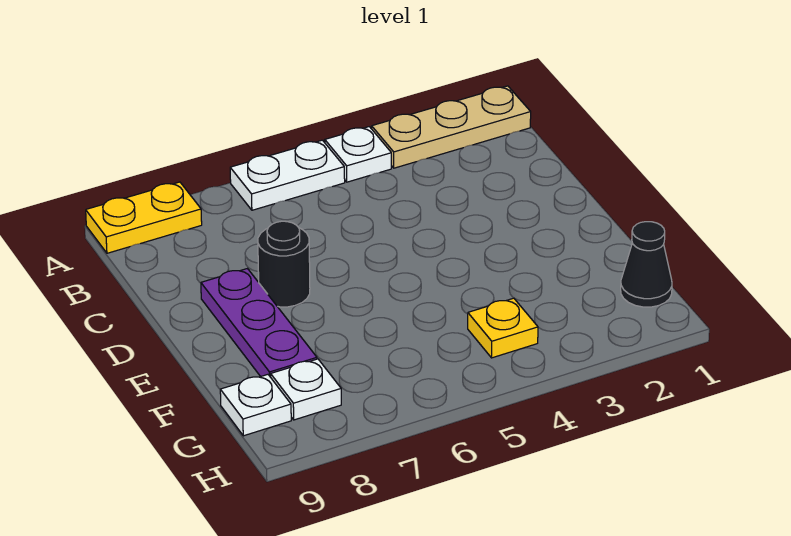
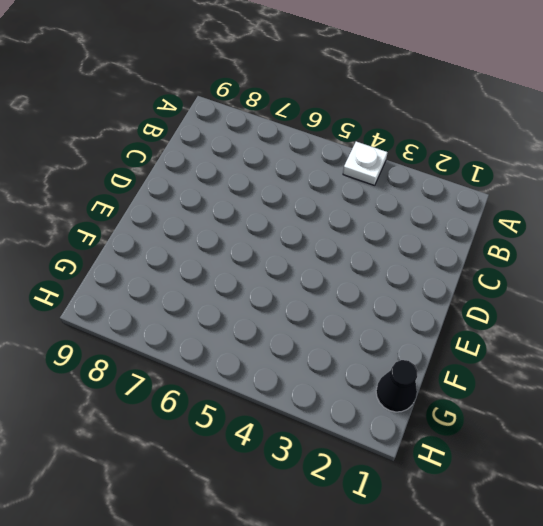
none -> tan plate A1:A3 level 1
none -> white plate A5:A6 level 1

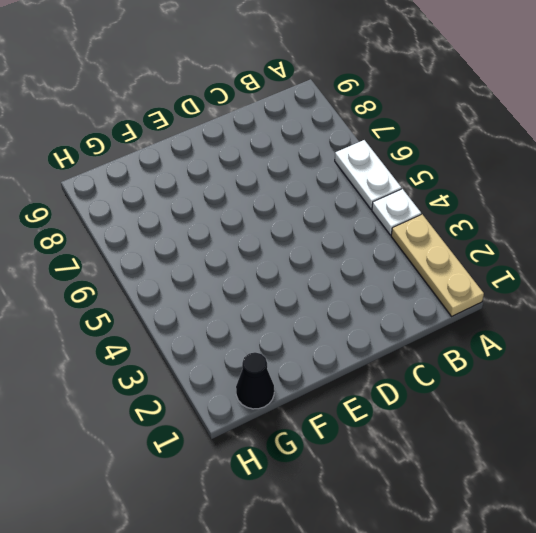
none -> yellow plate A8:A9 level 1
none -> black round brick D7 level 1

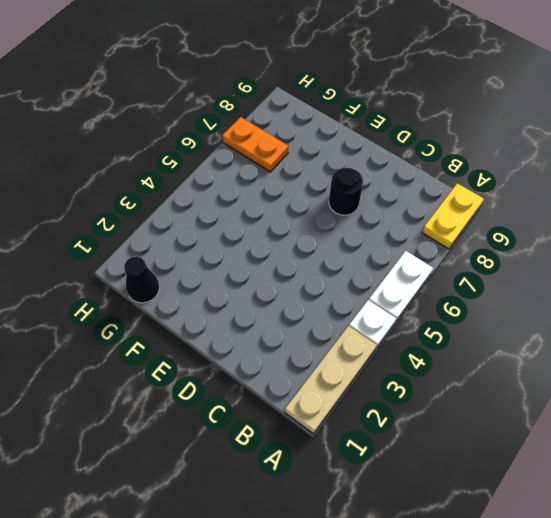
orange plate G7:H7 level 1 -> none
none -> purple plate D8:F8 level 1
none -> yellow plate G4 level 1

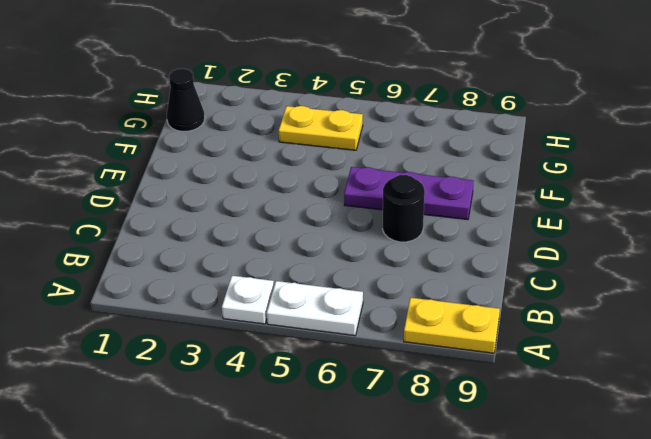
purple plate E6:E8 level 1 -> purple plate D8:F8 level 1
yellow plate G4:G5 level 1 -> yellow plate G4 level 1
none -> tan plate A1:A3 level 1
none -> white plate G8 level 1

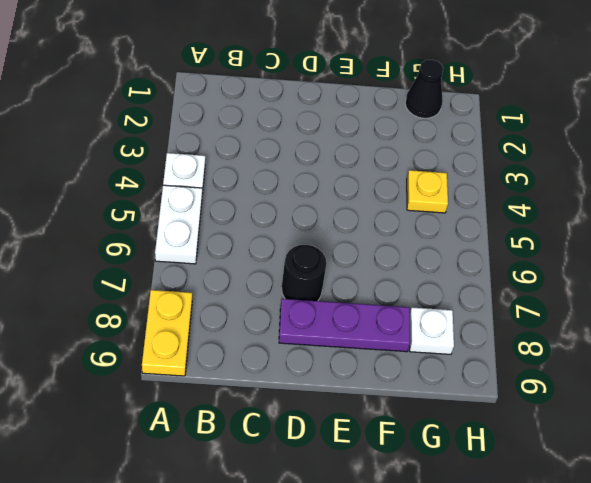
none -> tan plate A1:A3 level 1
none -> white plate G9 level 1

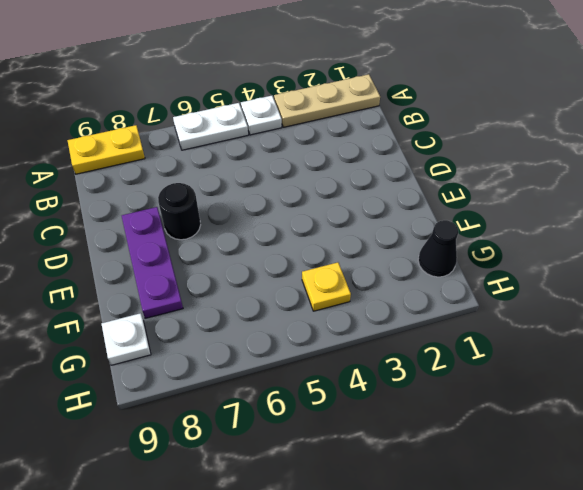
none -> white plate G8 level 1

